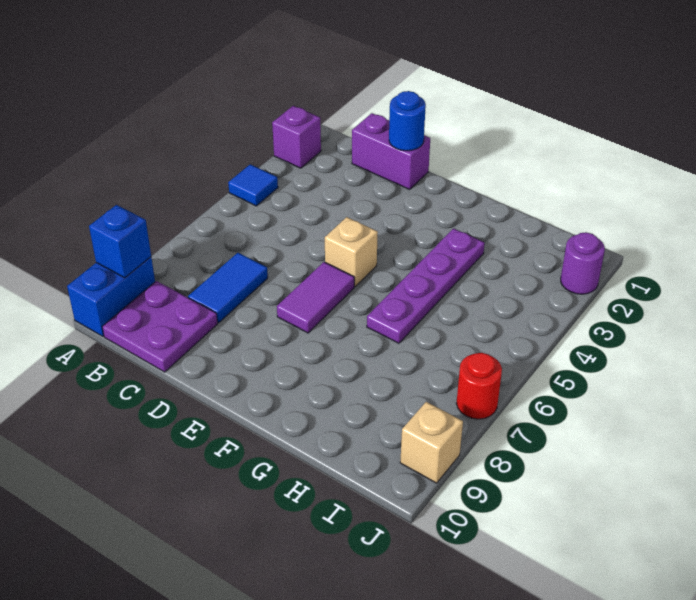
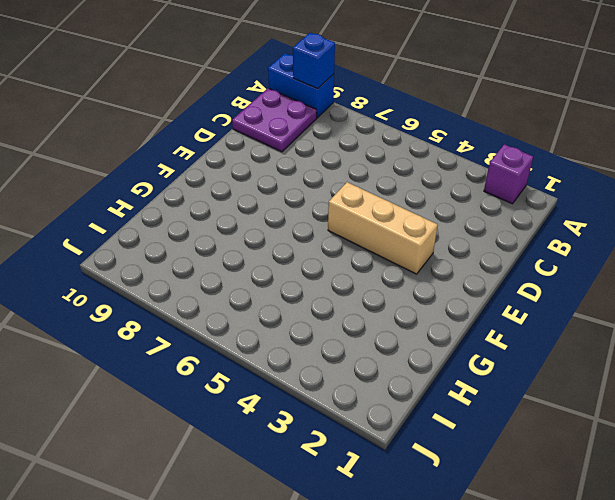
tan brick E3:E5 level 1 -> tan brick E5 level 1
none -> blue tile A4 level 1
none -> purple brick C1:D1 level 1
none -> blue tile C7:C8 level 1

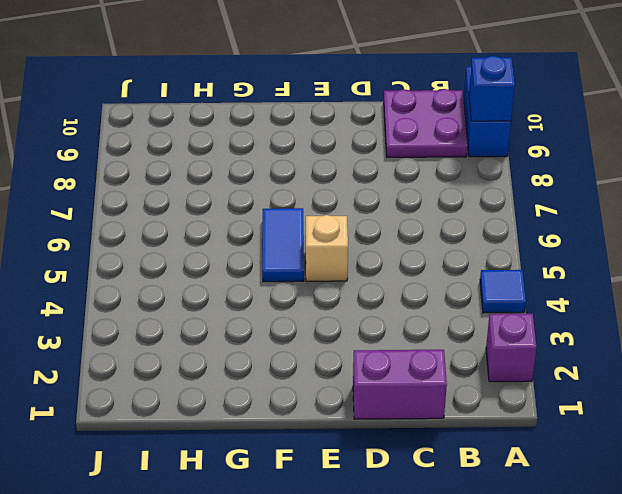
blue tile F5:F6 level 1 -> blue tile C7:C8 level 1
none -> purple tile E6:E7 level 1
none -> purple plate G3:G6 level 1
none -> purple round brick J2 level 1

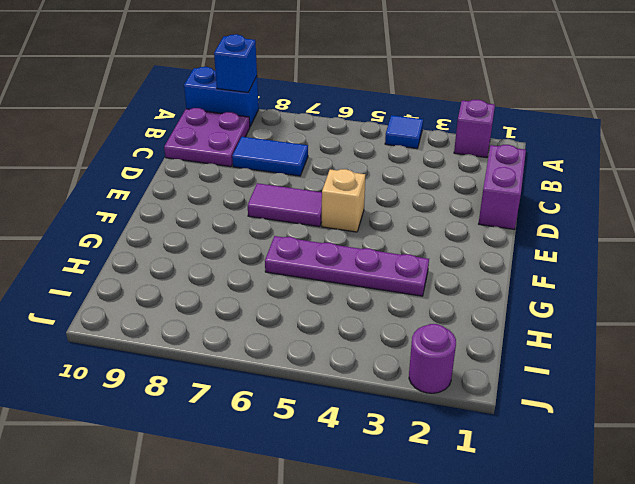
none -> red round brick J7 level 1
none -> tan brick J9 level 1
none -> blue round brick D1 level 2

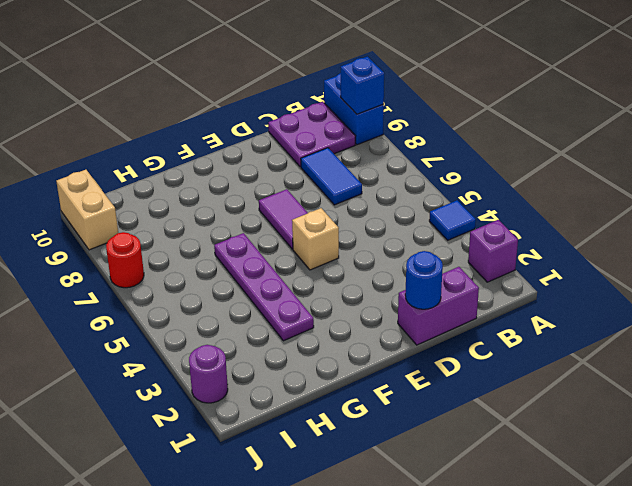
tan brick J9:J10 level 1 -> tan brick J9 level 1

